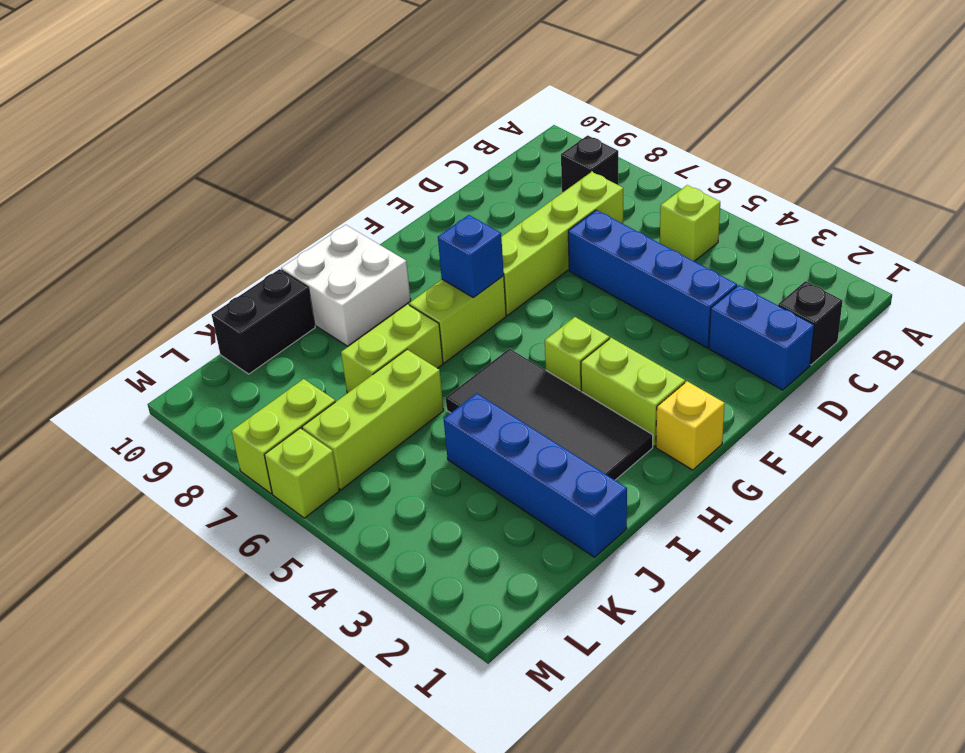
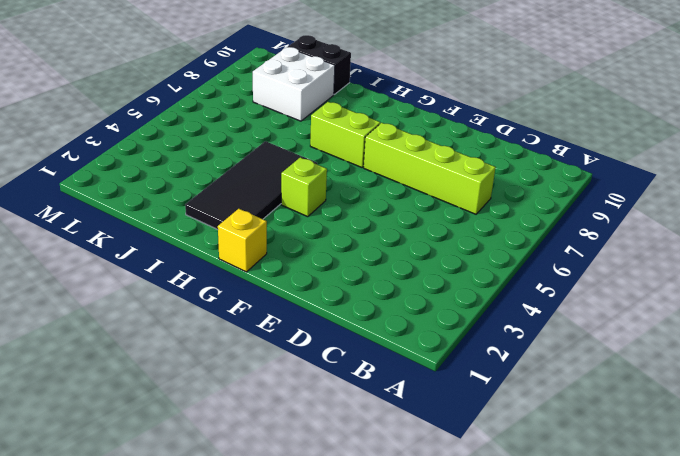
white brick J8:K9 level 1 -> white brick H9:I10 level 1
none -> lime brick B5 level 1
none -> black brick B8 level 1
none -> black brick C1 level 1

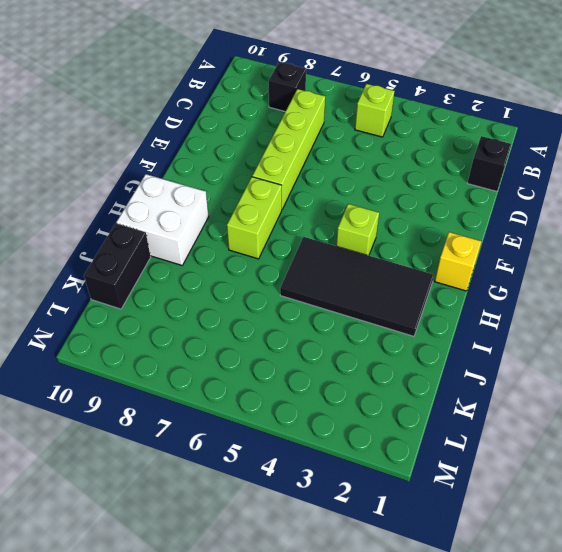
none -> blue brick D1:D2 level 1
none -> blue brick D3:D6 level 1
none -> lime brick G2:G3 level 1

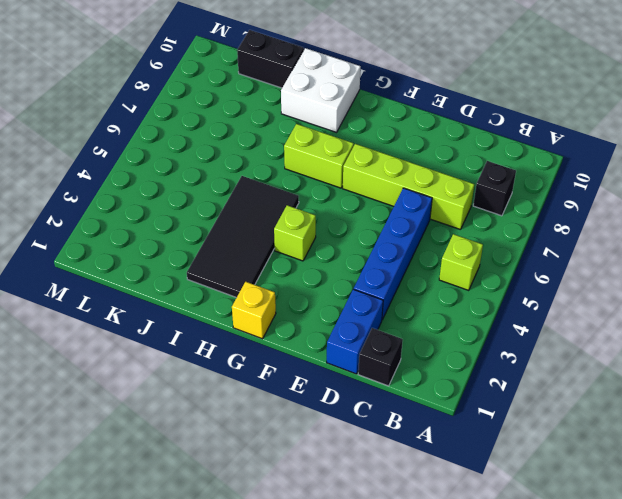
none -> lime brick G2:G3 level 1
none -> lime brick I7:J7 level 1
none -> blue brick J1:J4 level 1

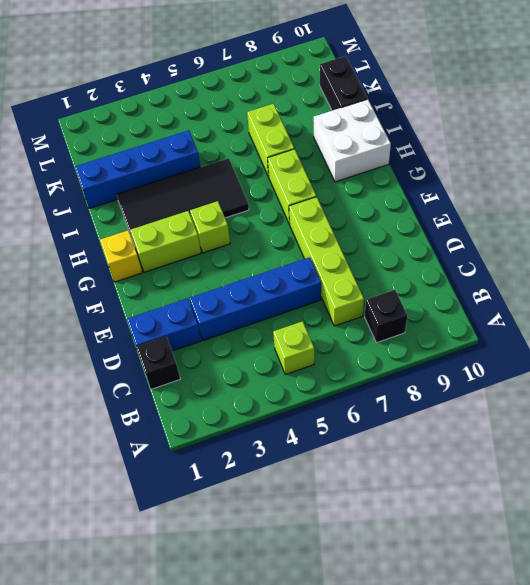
none -> lime brick J6:L6 level 1
none -> lime brick L7:M7 level 1
none -> lime brick M6 level 1

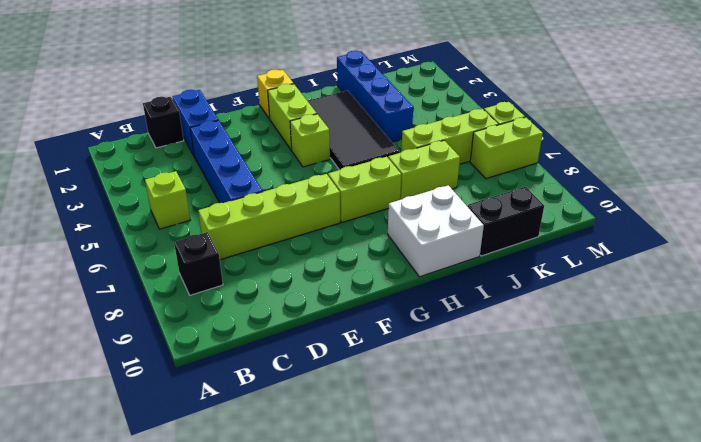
none -> blue brick G7 level 2

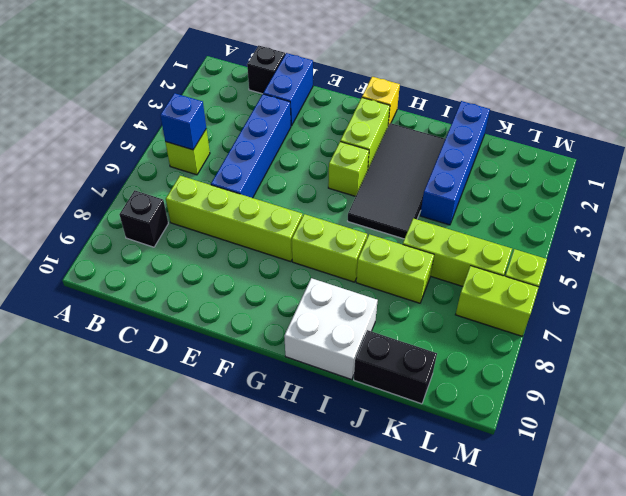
blue brick B5 level 2 -> blue brick G7 level 2

